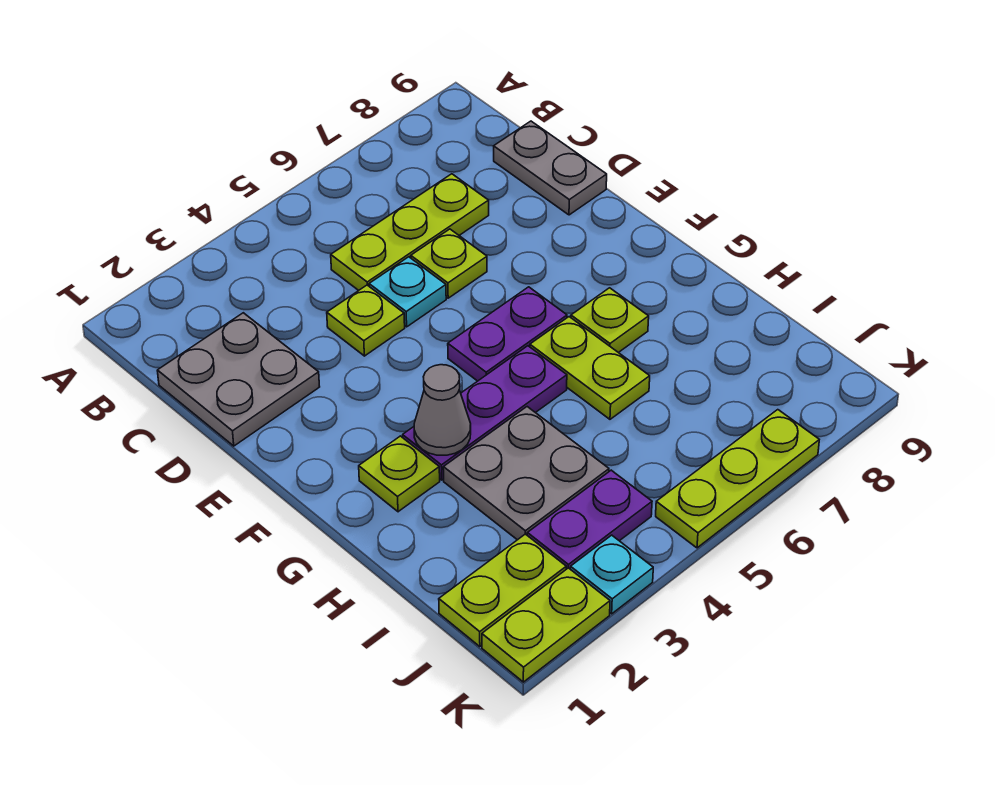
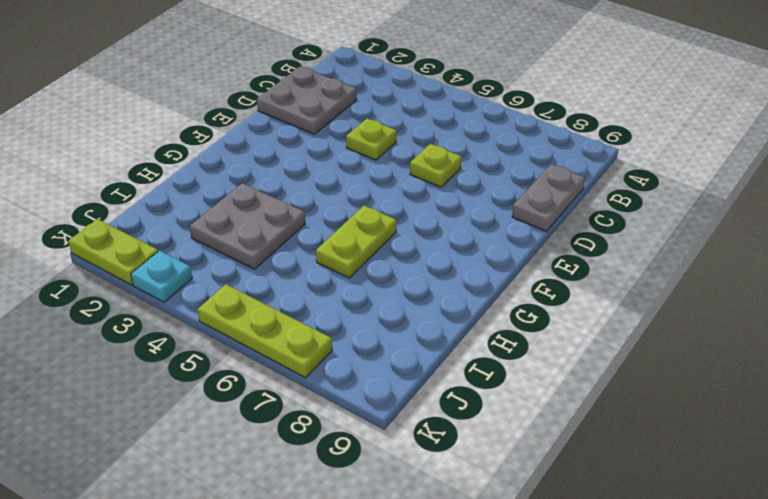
none -> lime plate C5:C7 level 1
none -> cyan plate D5 level 1
none -> purple plate F5:F6 level 1

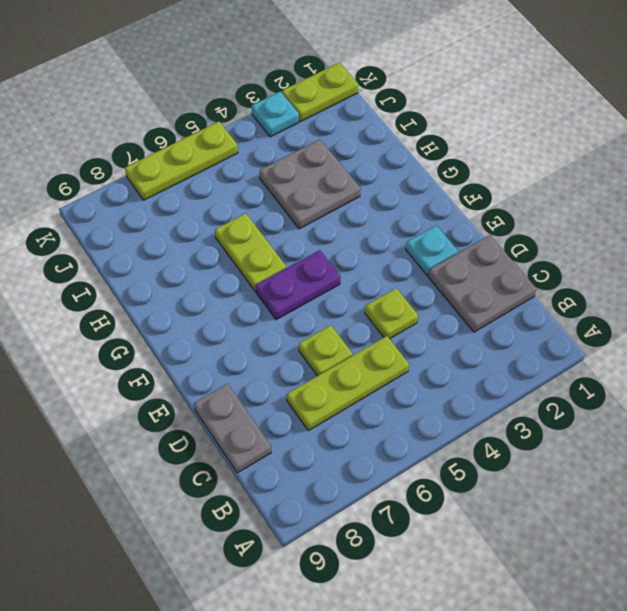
cyan plate E2 level 1 -> cyan plate D5 level 1
none -> lime plate G2 level 1
none -> purple plate G3:G5 level 1
none -> lime plate G7 level 1

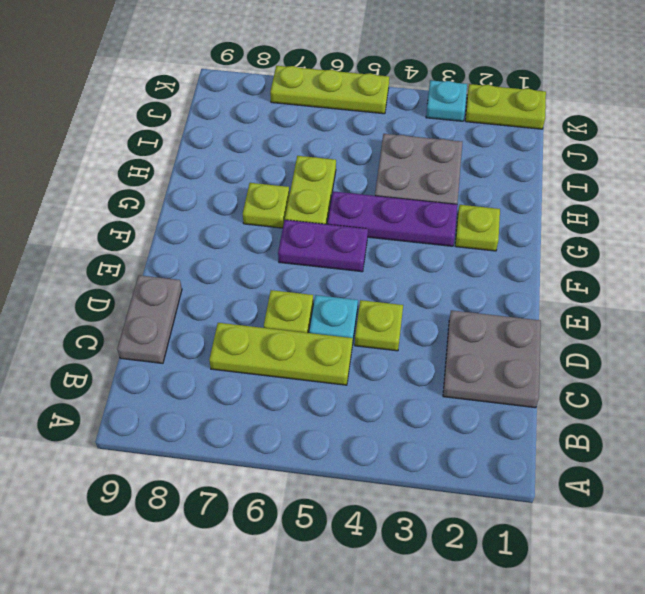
none -> lime plate J1:J2 level 1
none -> purple plate J3:J4 level 1
none -> grey cone G3 level 2

